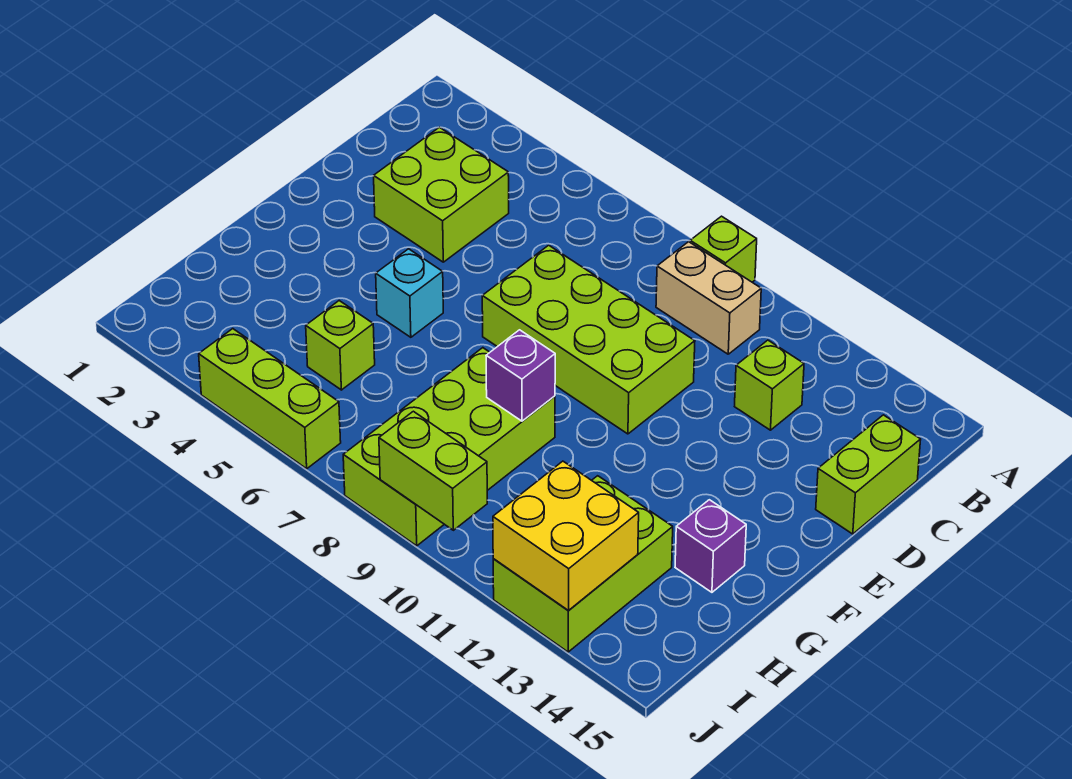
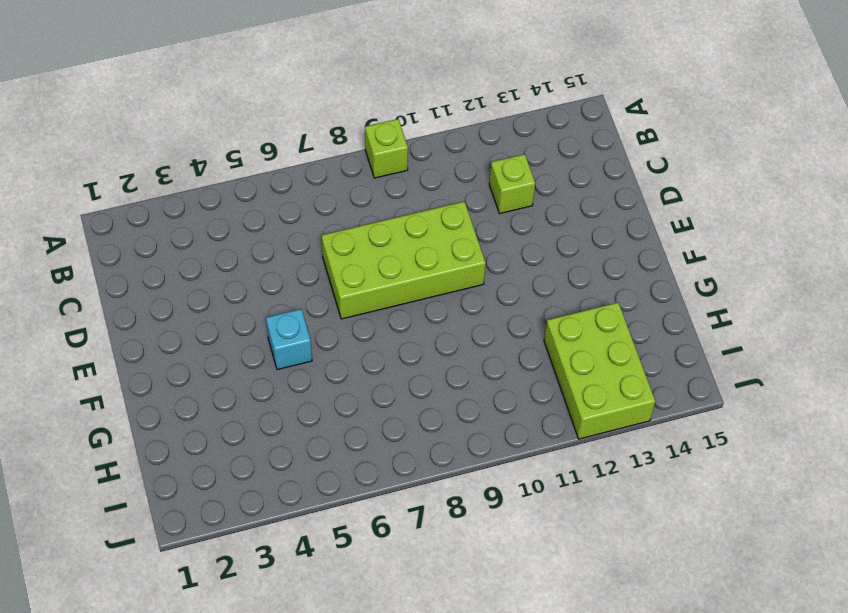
none -> tan brick B9:B10 level 1
none -> lime brick C3:D4 level 1
none -> lime brick C15:D15 level 1

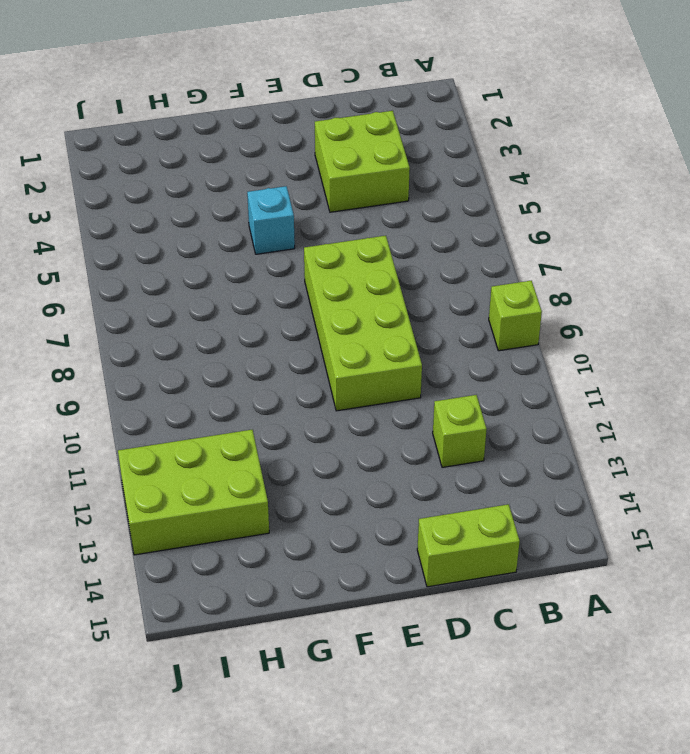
none -> tan brick B9:B10 level 1
none -> lime brick G8:J9 level 1
none -> purple brick G14 level 1

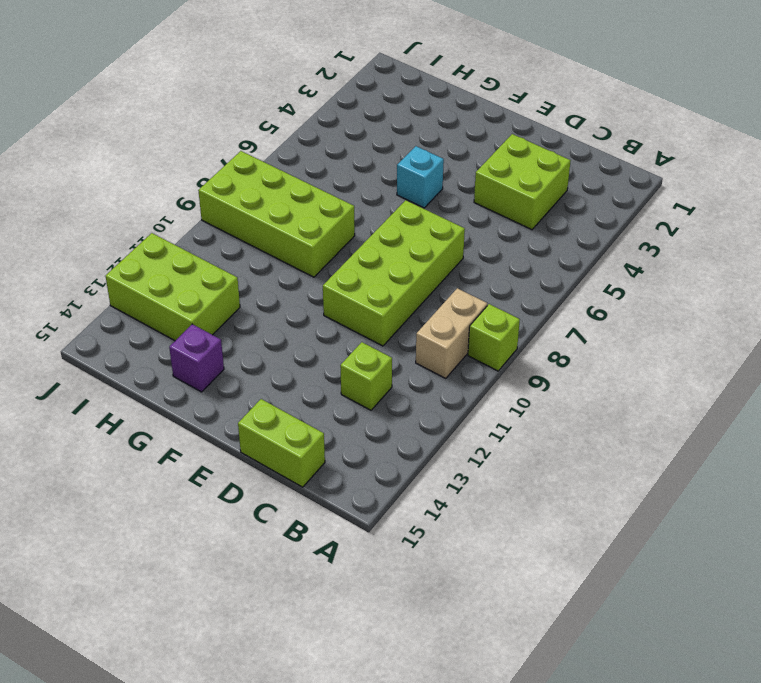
none -> lime brick H5 level 1
none -> lime brick J4:J6 level 1
none -> purple brick G9 level 2

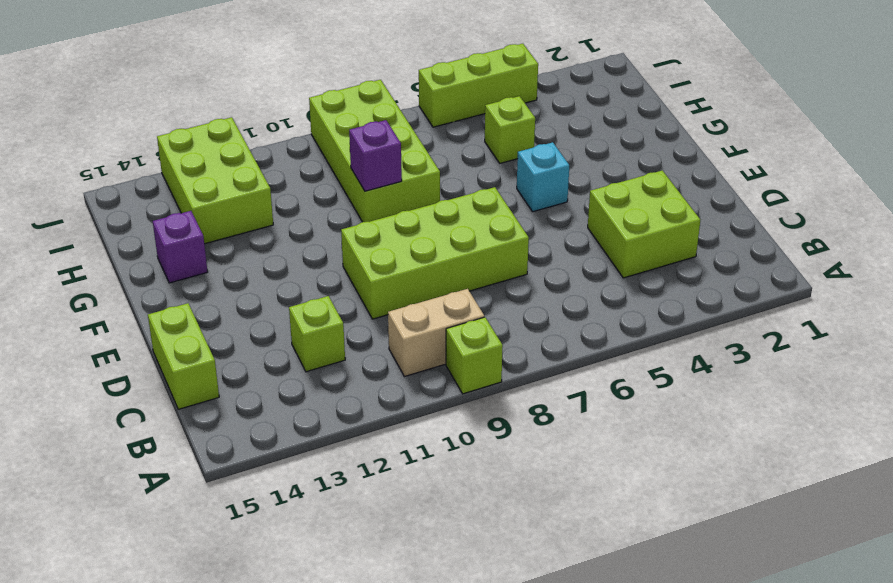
none -> yellow brick I12:J13 level 2
none -> lime brick J9:J10 level 2

